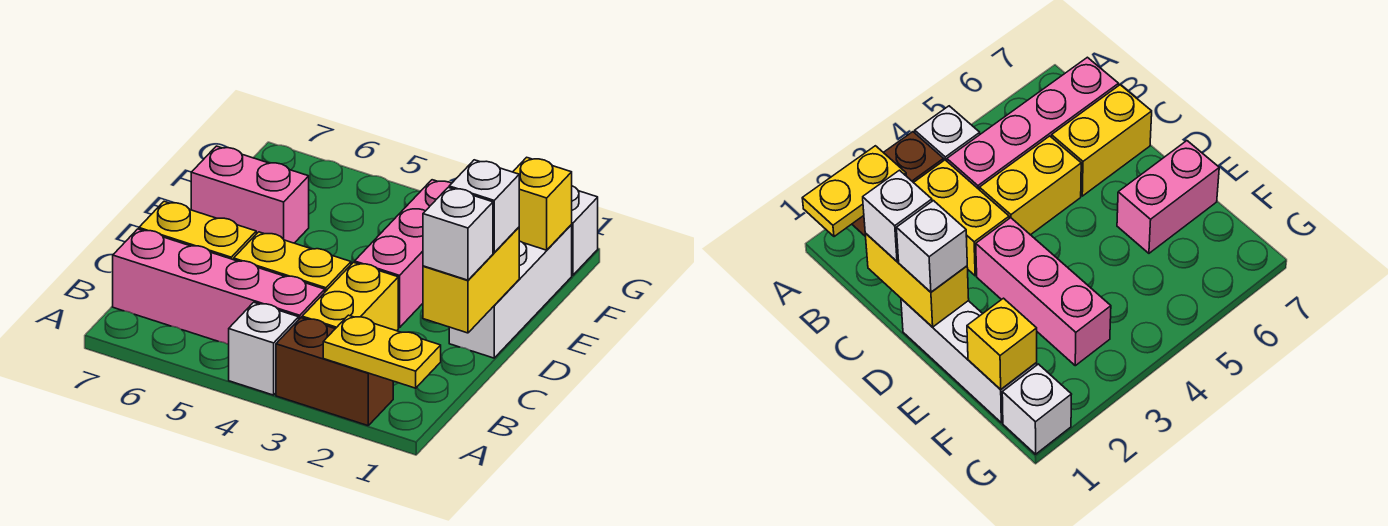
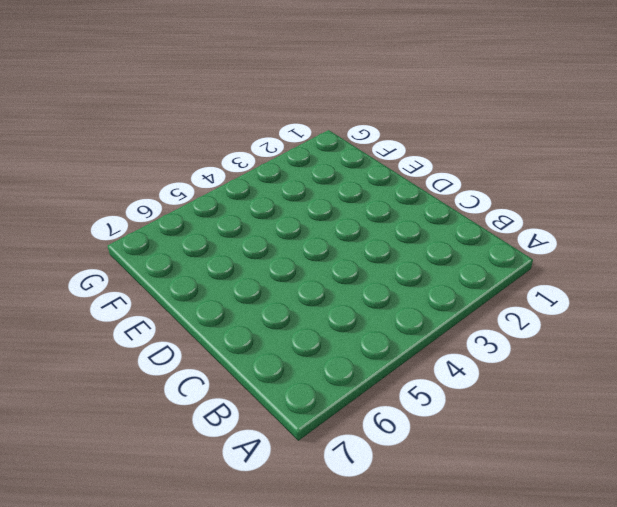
none -> brown brick A2:A3 level 1
none -> white brick A4 level 1
none -> yellow brick B3:C3 level 1

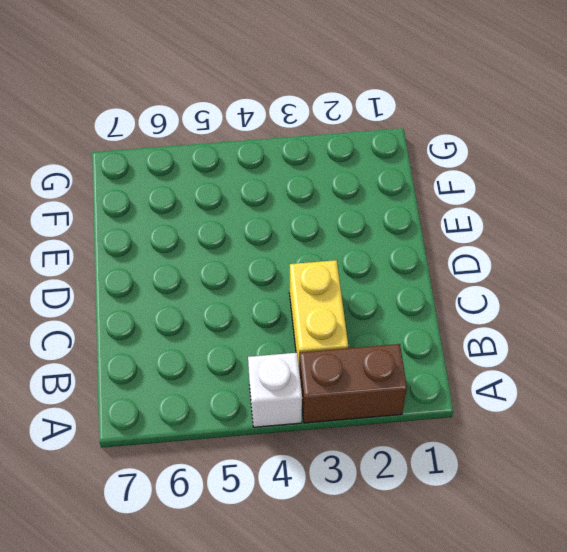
none -> pink brick B4:B7 level 1
none -> yellow brick C4:C5 level 1
none -> yellow brick C6:C7 level 1

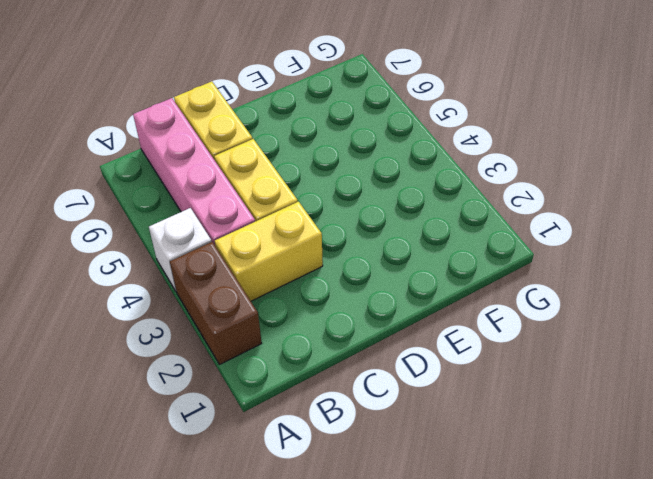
none -> white brick D1:F1 level 1
none -> pink brick D3:F3 level 1
none -> pink brick E6:E7 level 1

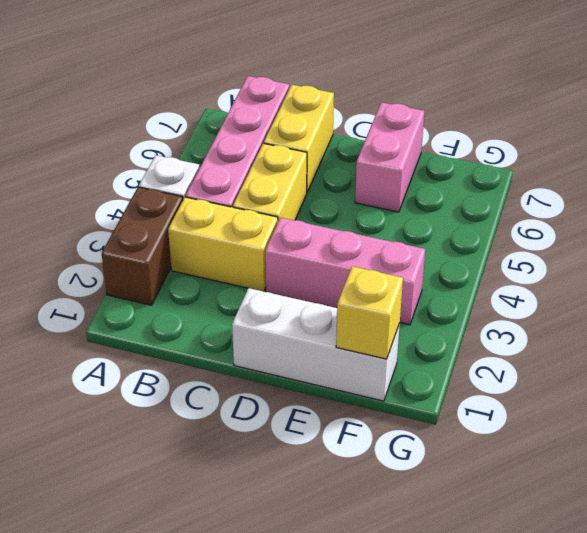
none -> white brick G1 level 1
none -> yellow plate A1:A2 level 2
none -> yellow brick C1:D1 level 2

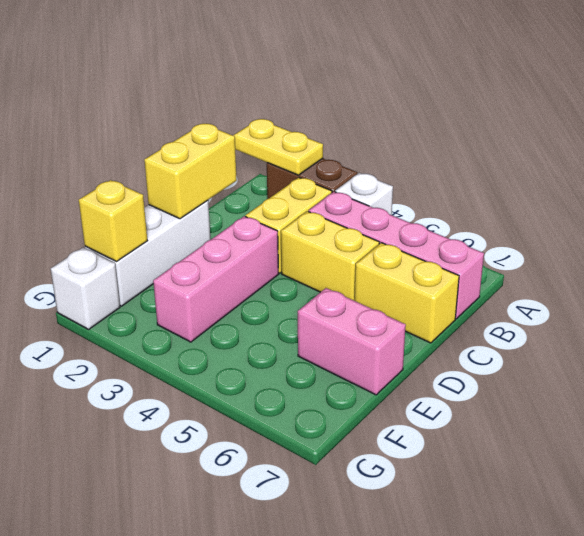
none -> white brick C1 level 3
none -> white brick D1 level 3

